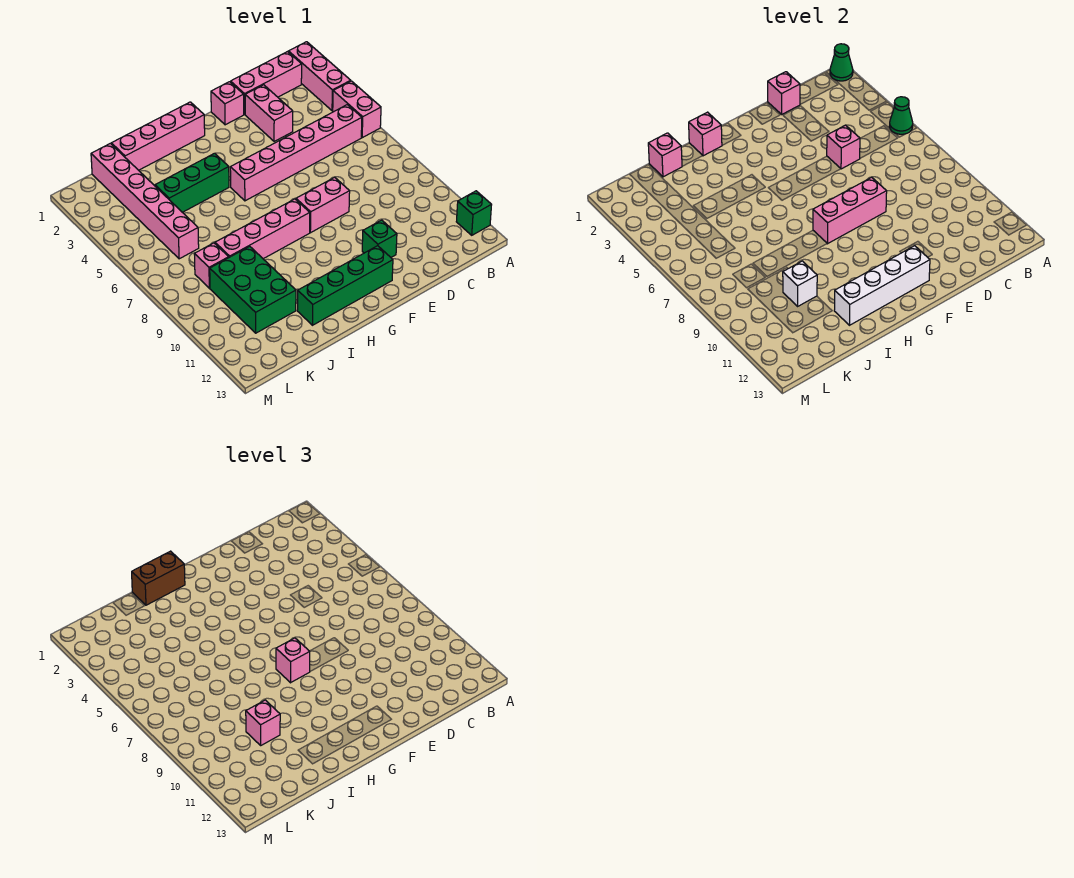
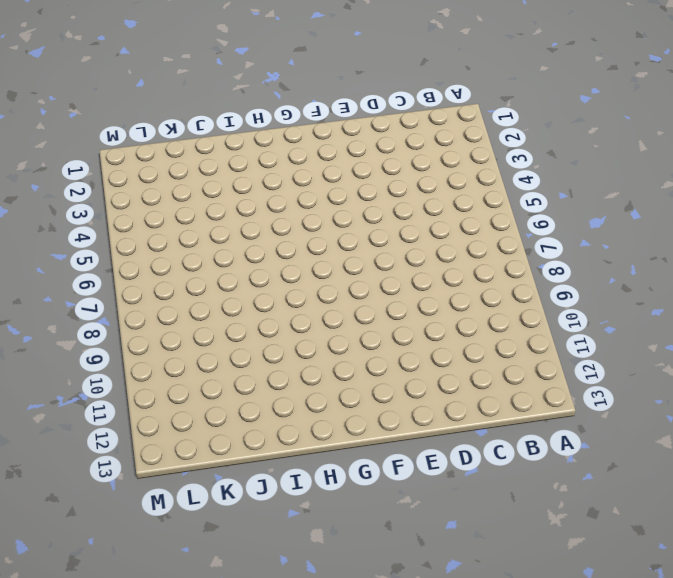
none -> pink brick A1:A3 level 1
none -> pink brick A4:A5 level 1
none -> green brick A12 level 1

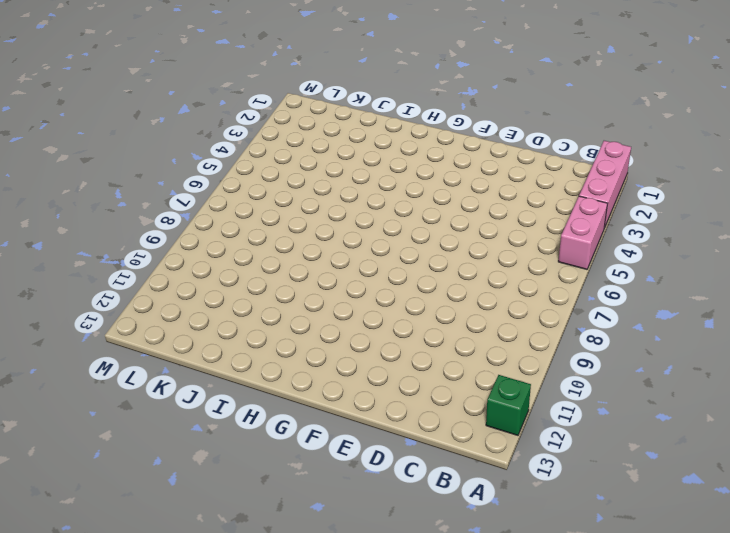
none -> pink brick B1:D1 level 1
none -> pink brick B5:G5 level 1
none -> pink brick D2:D3 level 1

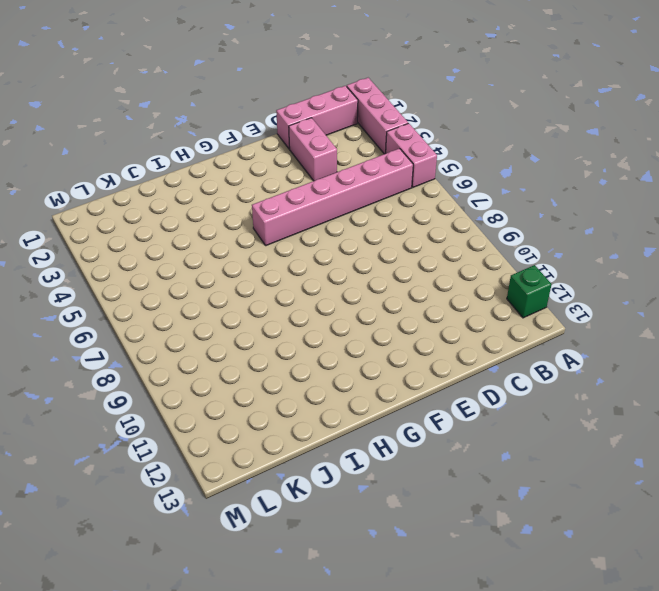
none -> pink brick E1 level 1
none -> pink brick E8:F8 level 1
none -> green brick E11 level 1

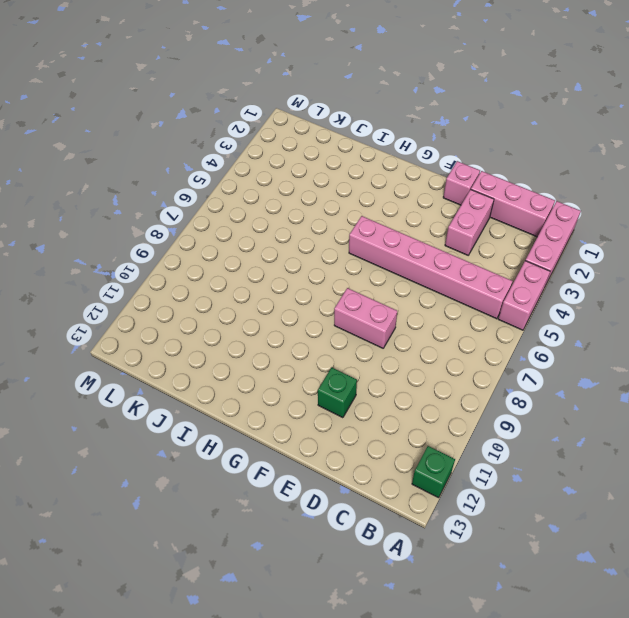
none -> green brick F12:I12 level 1
none -> pink brick G1:J1 level 1
none -> pink brick G8:J8 level 1

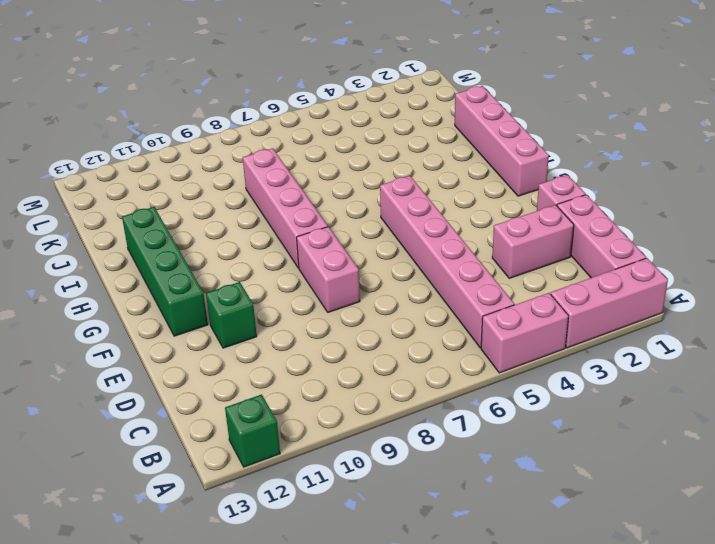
none -> green brick H4:J4 level 1
none -> green brick J9:K11 level 1
none -> pink brick K1:K6 level 1

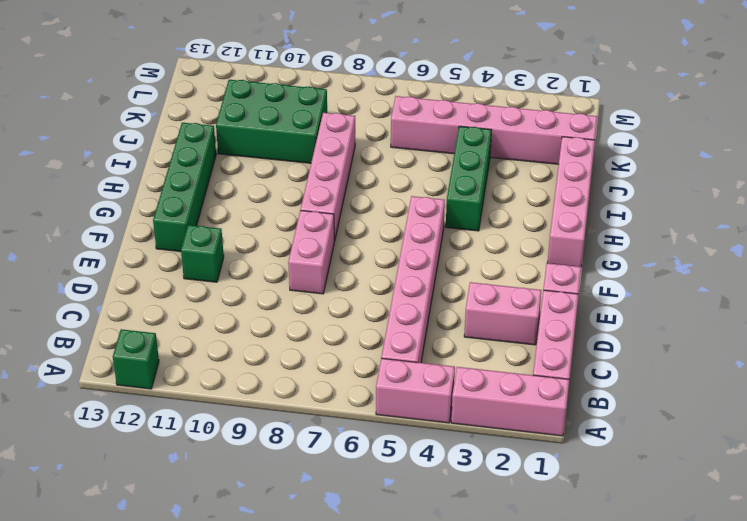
none -> pink brick K8 level 1
none -> green cone A1 level 2
none -> green cone A5 level 2

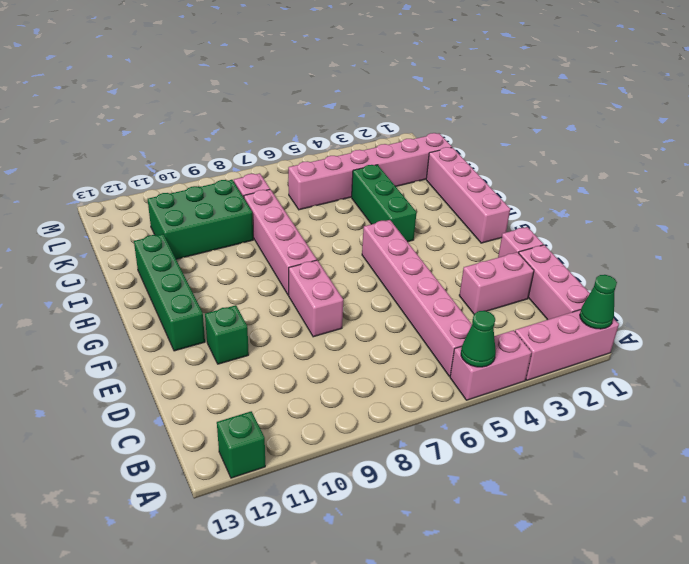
none -> pink brick D1 level 2
none -> pink brick D5 level 2
none -> pink brick E8:G8 level 2

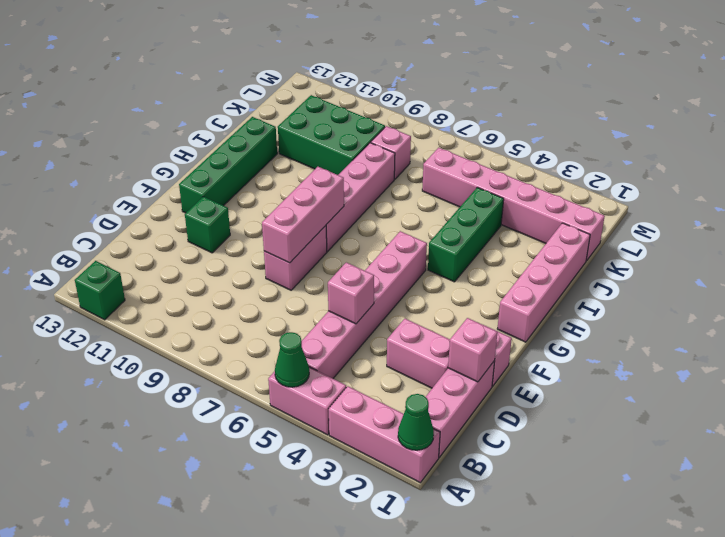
none -> white brick F12:I12 level 2
none -> pink brick H1 level 2
none -> pink brick J1 level 2

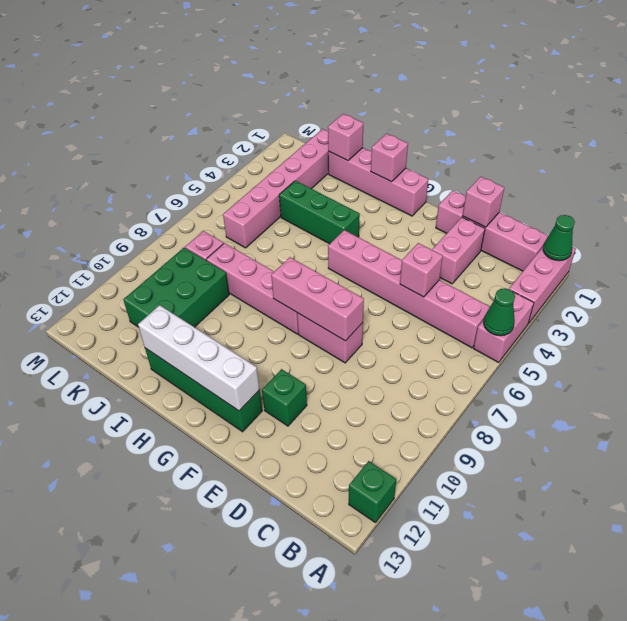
none -> white brick J10 level 2
none -> pink brick G8 level 3
none -> brown brick H1:I1 level 3

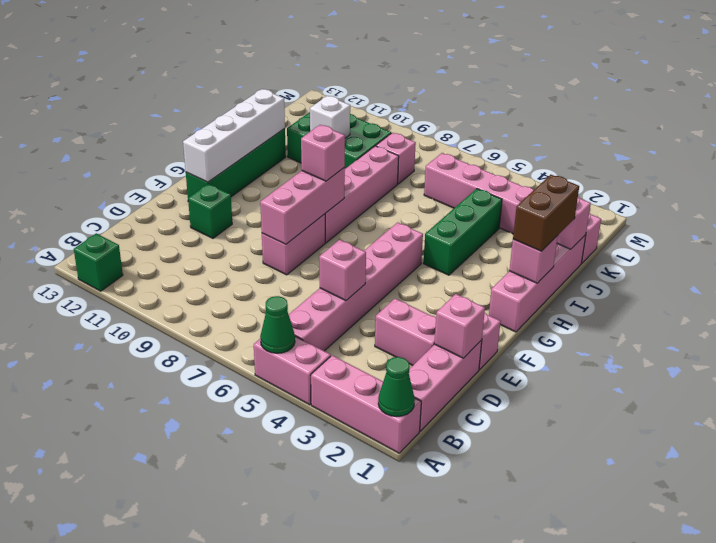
none -> pink brick J10 level 3

